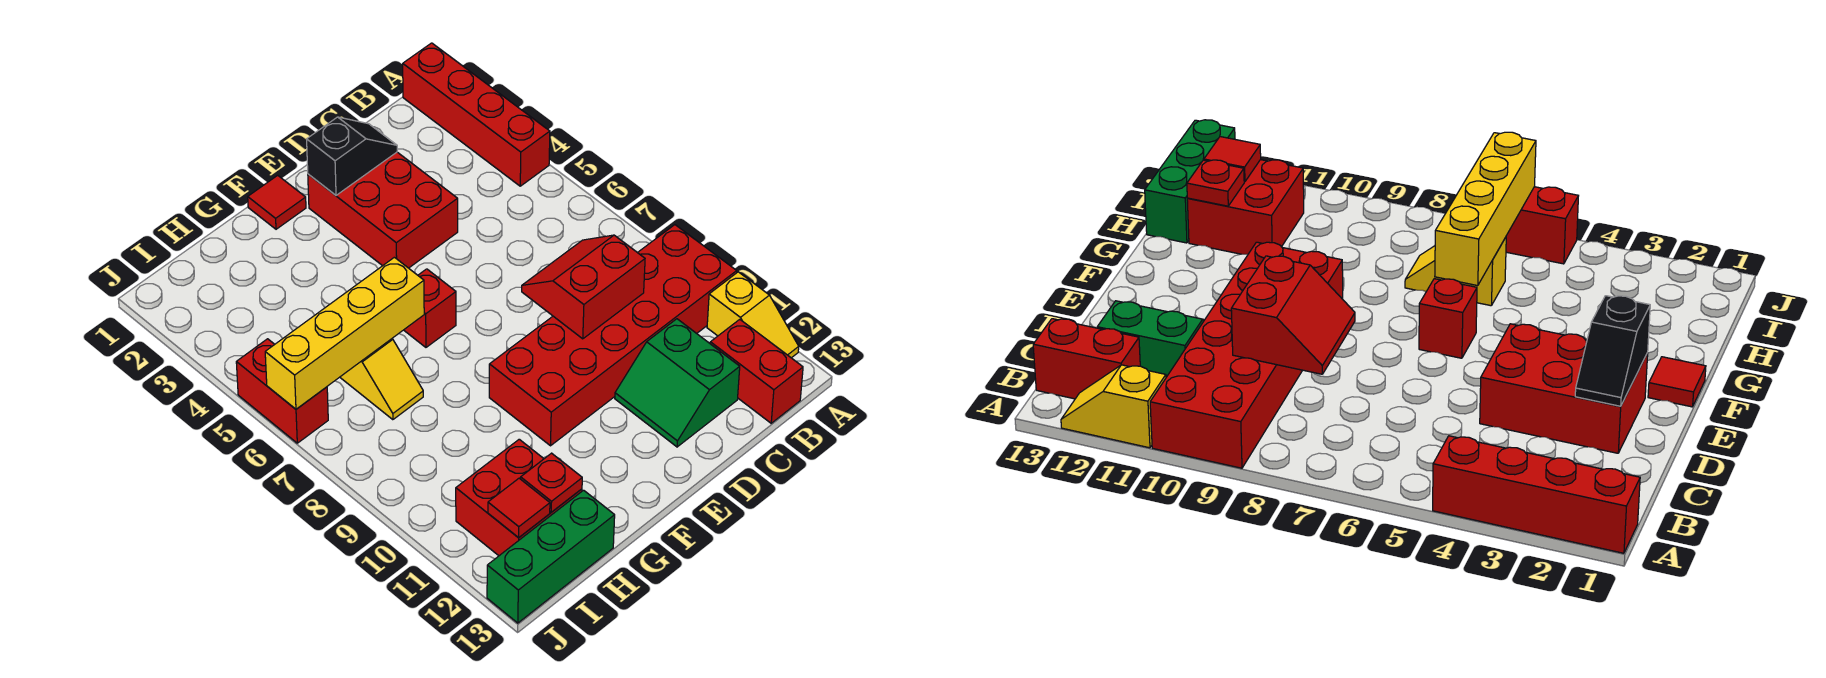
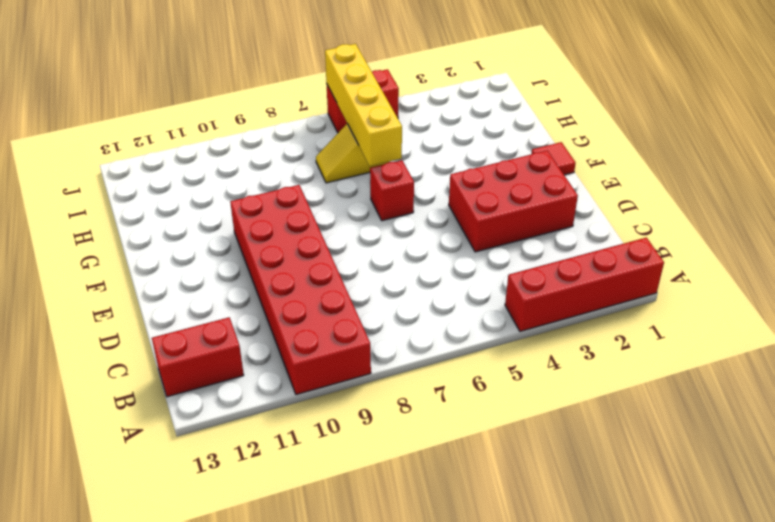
none -> yellow slope A11:A12 level 1 top 11
none -> green slope C11:D12 level 1 top C
none -> red brick H11:I12 level 1

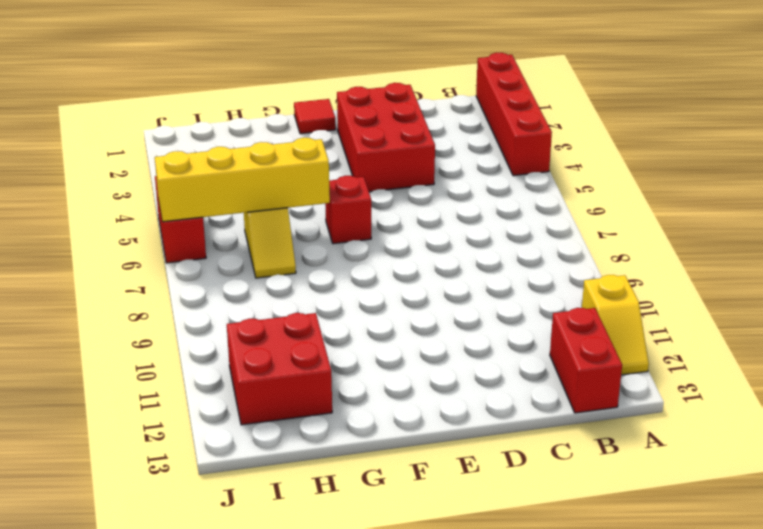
none -> red brick A9:F10 level 1
none -> green slope C11:D12 level 1 top C
none -> green brick H13:J13 level 1

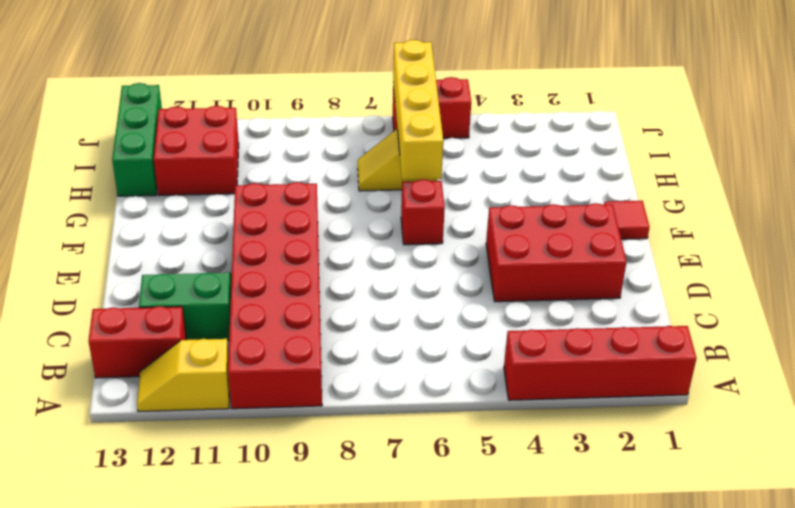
none -> red slope C8:D9 level 2 top 9
none -> black slope D2:E2 level 2 top E
none -> red plate H12 level 2

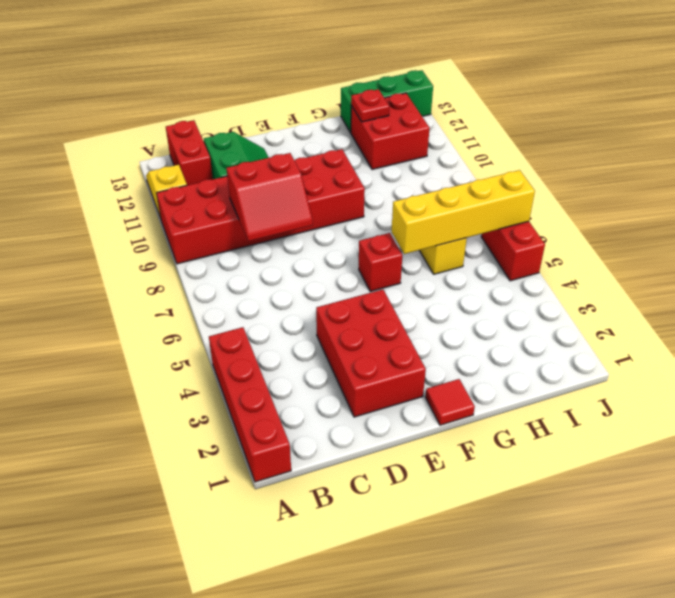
none -> black slope D2:E2 level 2 top E
none -> red tile I12 level 2

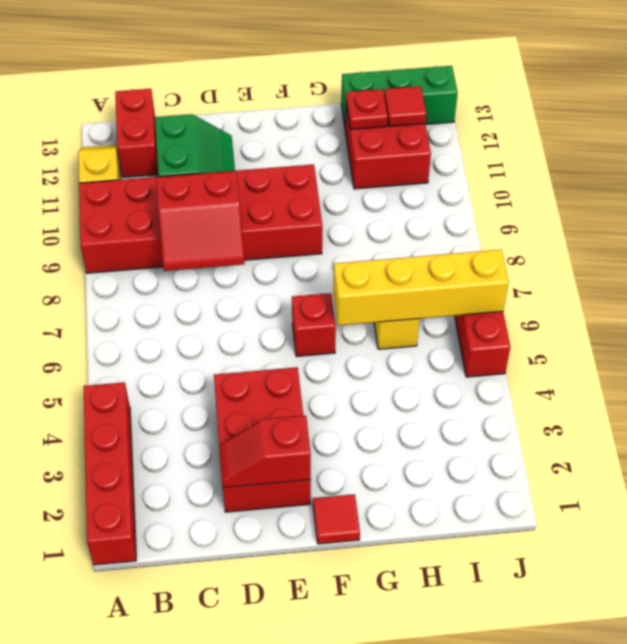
red slope D2:E2 level 2 top E -> black slope D2:E2 level 2 top E

